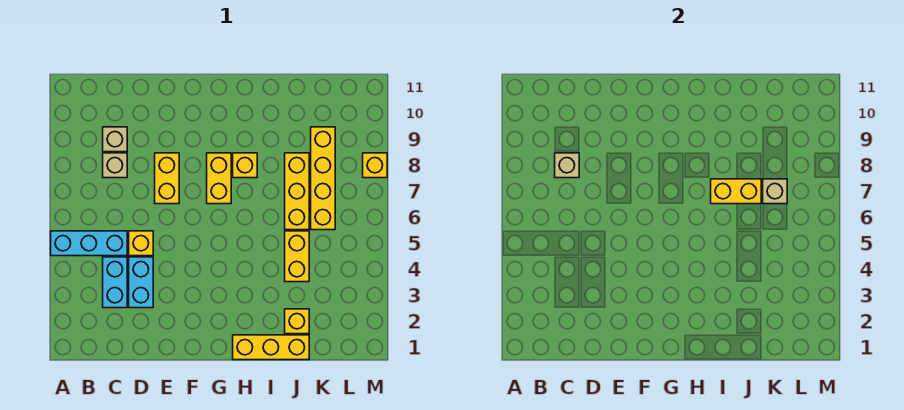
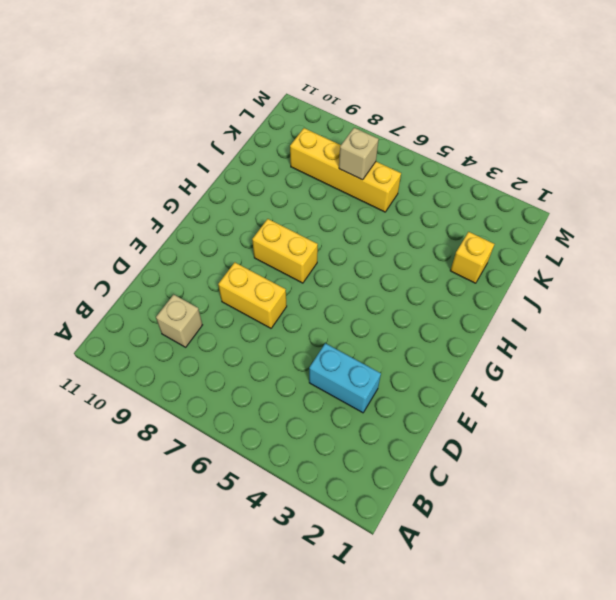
none -> cyan brick A5:C5 level 1
none -> cyan brick C3:C4 level 1
none -> tan brick C8 level 1

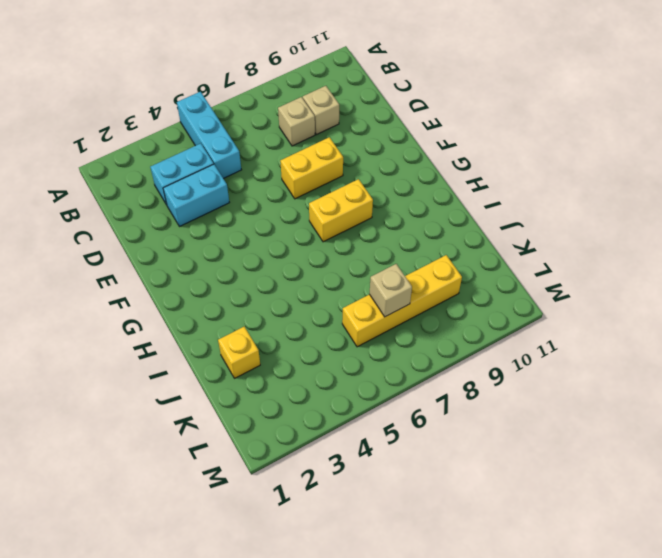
none -> yellow brick D5 level 1
none -> yellow brick H1:J1 level 1
none -> yellow brick H8 level 1

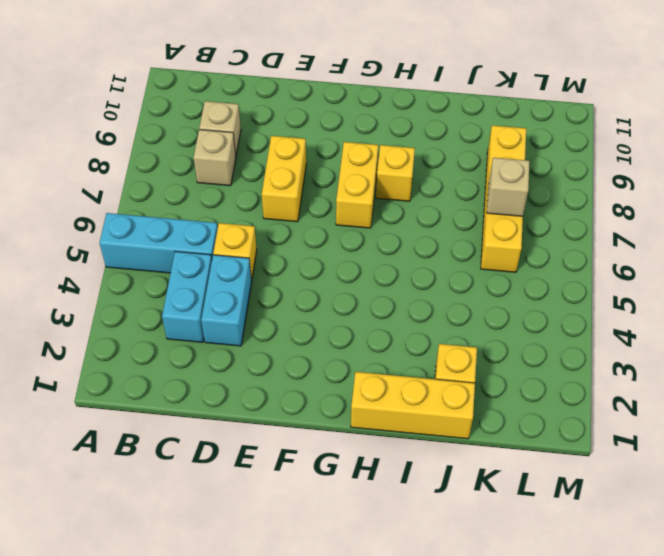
none -> yellow brick J4:J5 level 1
none -> yellow brick J6:J8 level 1
none -> yellow brick M8 level 1

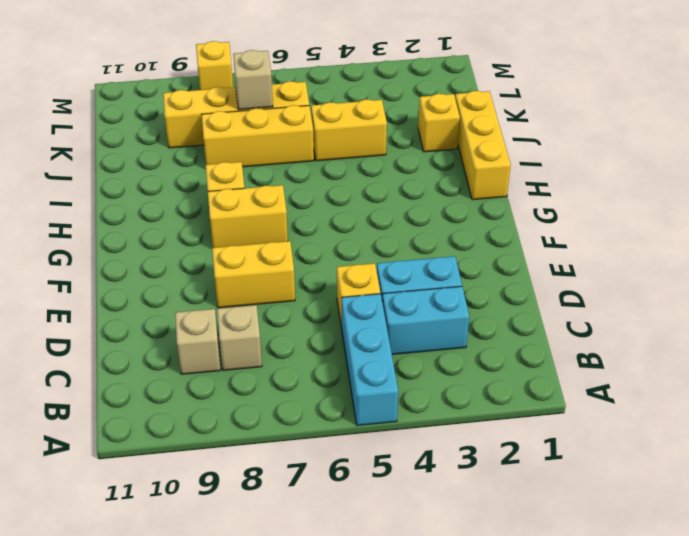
none -> tan brick C8 level 2
none -> yellow brick I7:J7 level 2

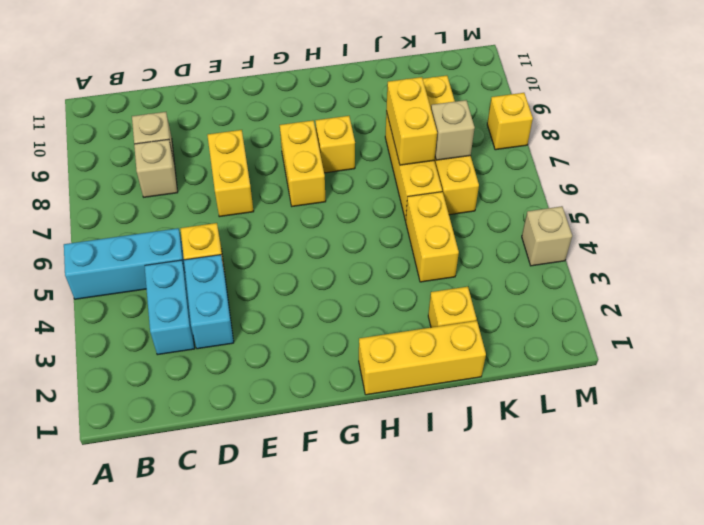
yellow brick J7:J8 level 2 -> yellow brick I7:J7 level 2
tan brick M4 level 1 -> tan brick C8 level 2

